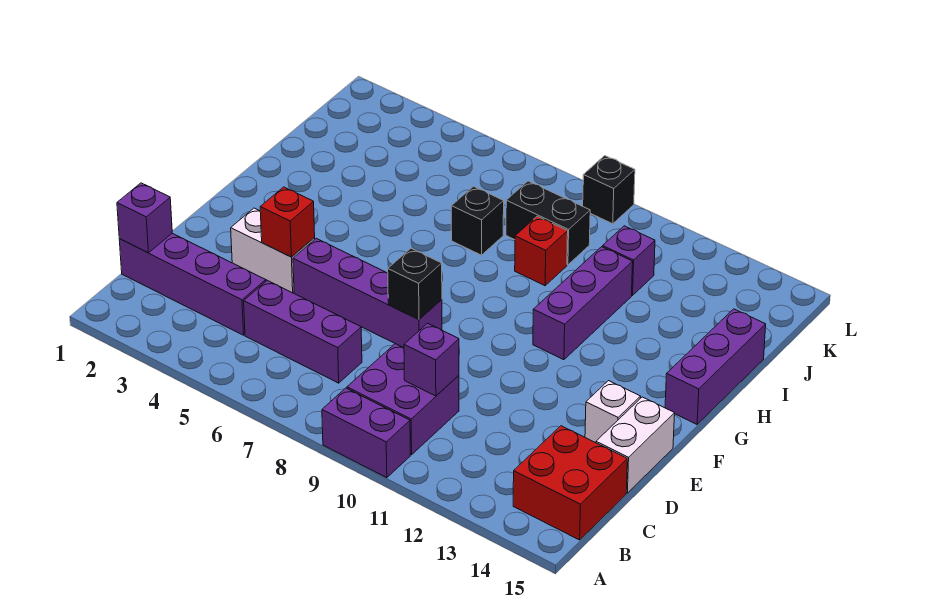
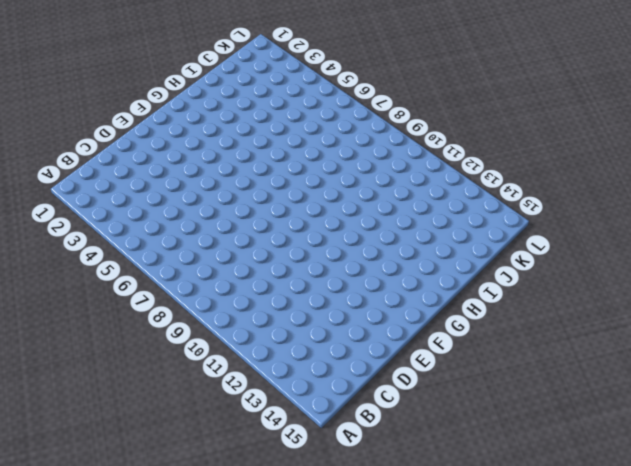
none -> purple brick A9:A10 level 1
none -> purple brick B9:C10 level 1
none -> red brick B14:C15 level 1

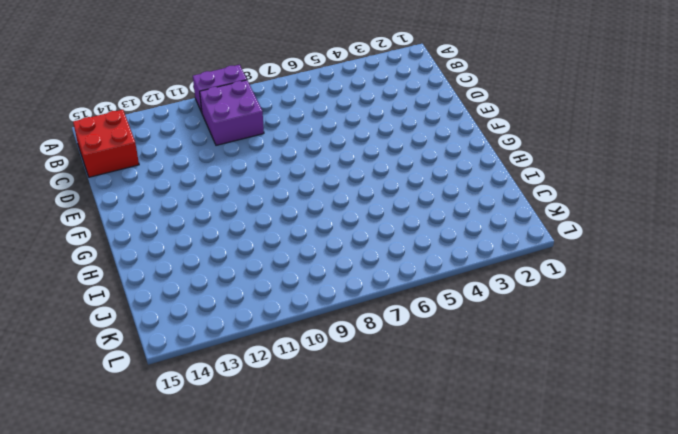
none -> purple brick C1:C4 level 1
none -> purple brick C5:C7 level 1
none -> white brick D15:E15 level 1

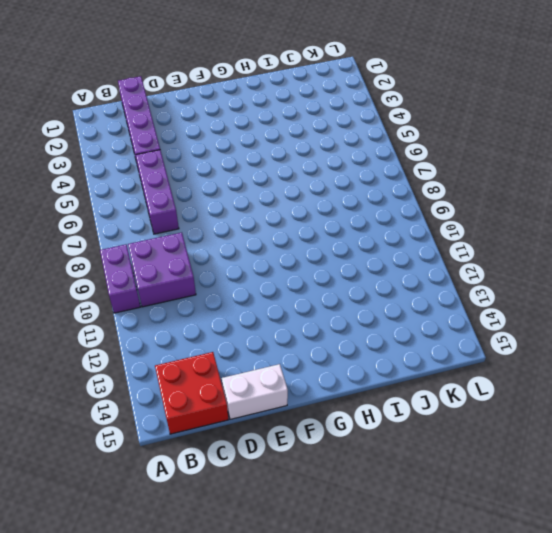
none -> white brick E3:E4 level 1
none -> purple brick E5:E8 level 1
none -> white brick E14 level 1

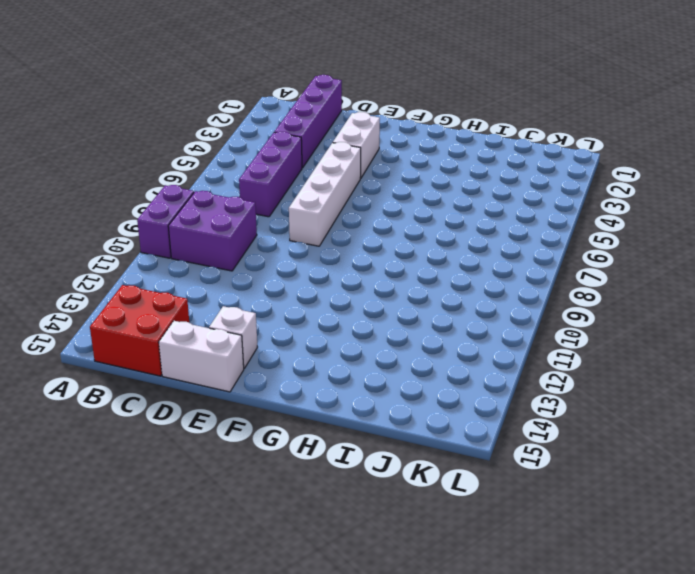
white brick E5:E8 level 1 -> purple brick E5:E8 level 1
none -> purple brick G11:I11 level 1
none -> purple brick G15:I15 level 1
none -> black brick I7 level 1

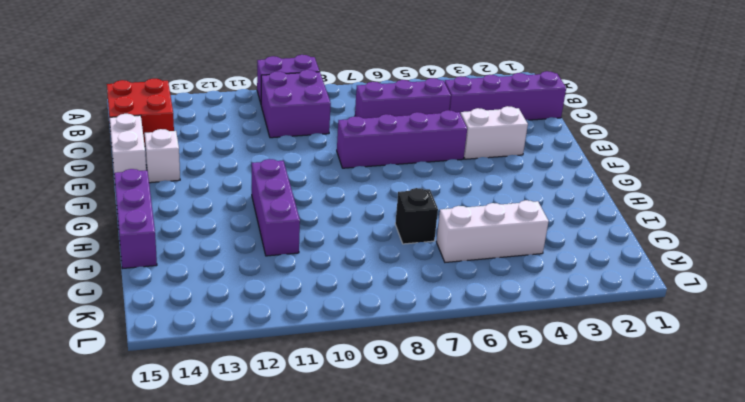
white brick J4:J6 level 1 -> none
none -> red brick I9 level 1
none -> black brick J8:J9 level 1
none -> purple brick J11 level 1

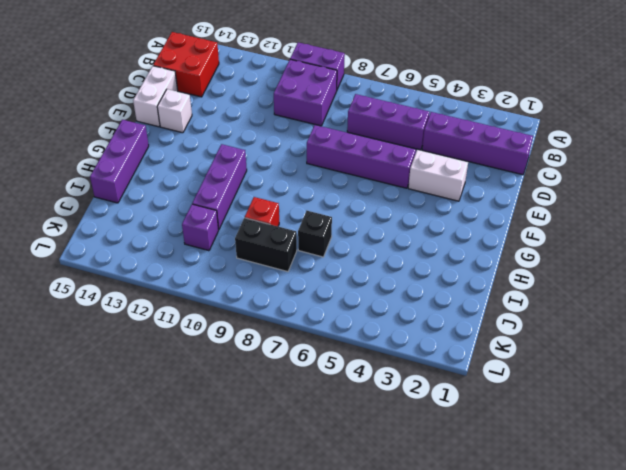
none -> black brick L9 level 1
none -> purple brick C1 level 2
none -> purple brick C10 level 2

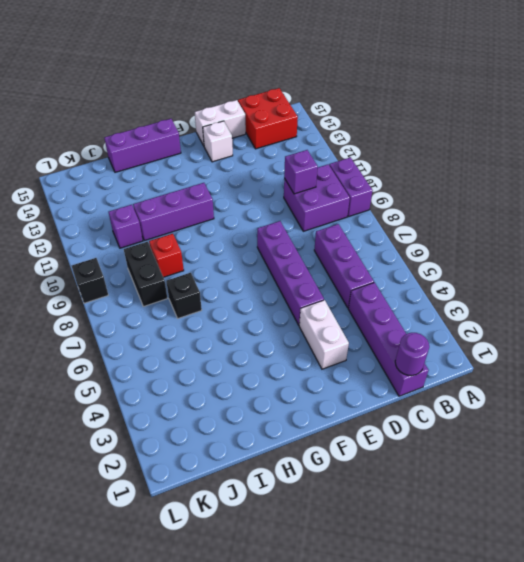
purple round brick C1 level 2 -> purple brick C1 level 2
none -> red brick E4 level 2
none -> black brick E8 level 2

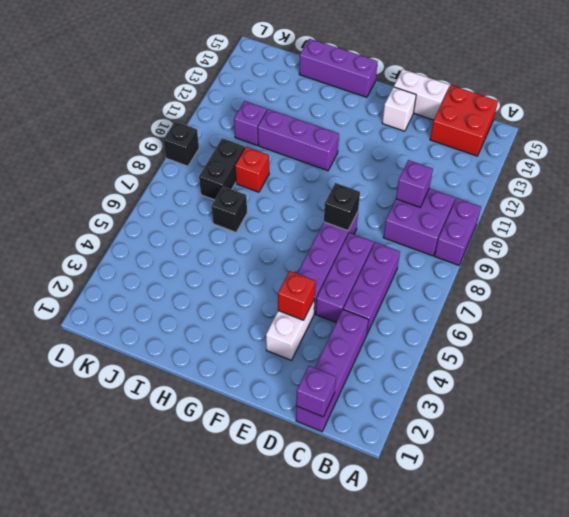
purple brick D5:D7 level 1 -> none

